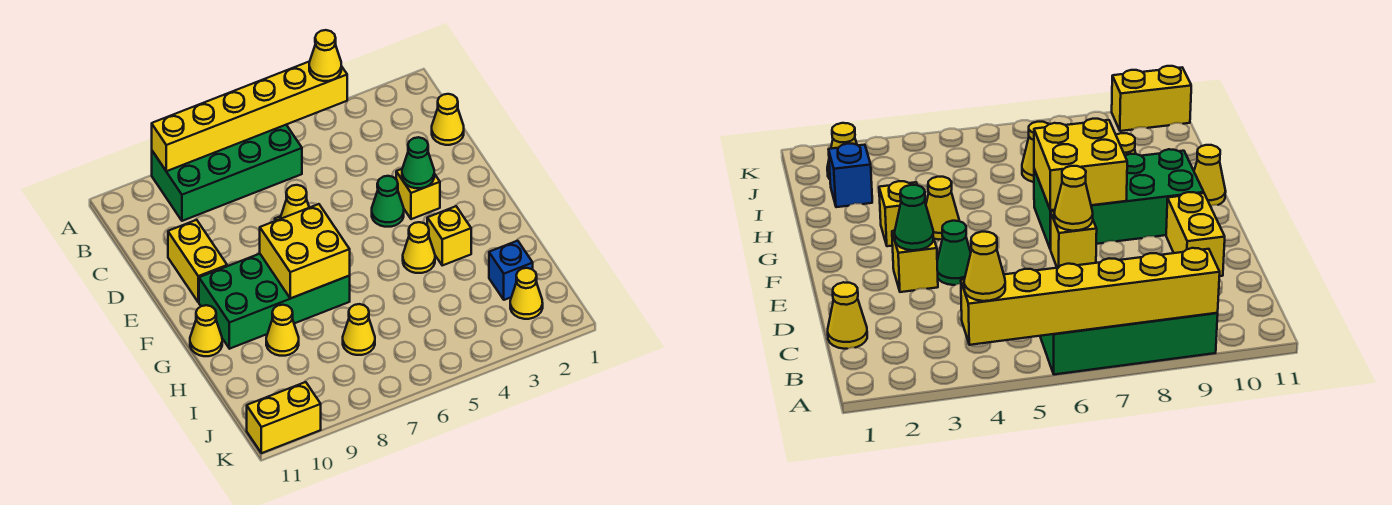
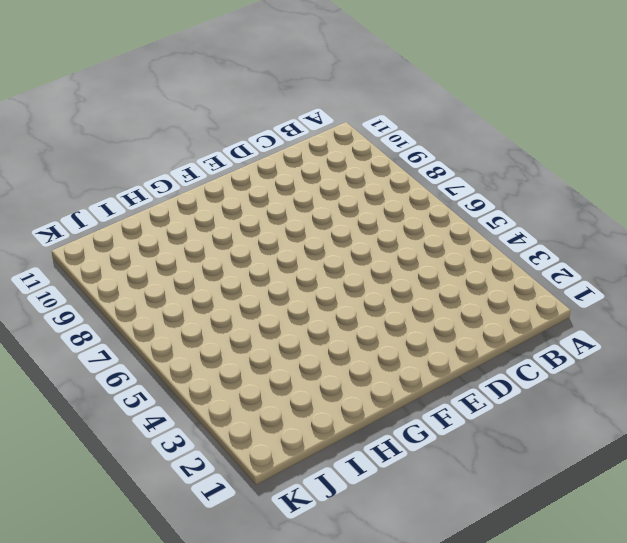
none -> green brick A6:B9 level 1
none -> yellow cone C1 level 1
none -> yellow brick D10:E10 level 1

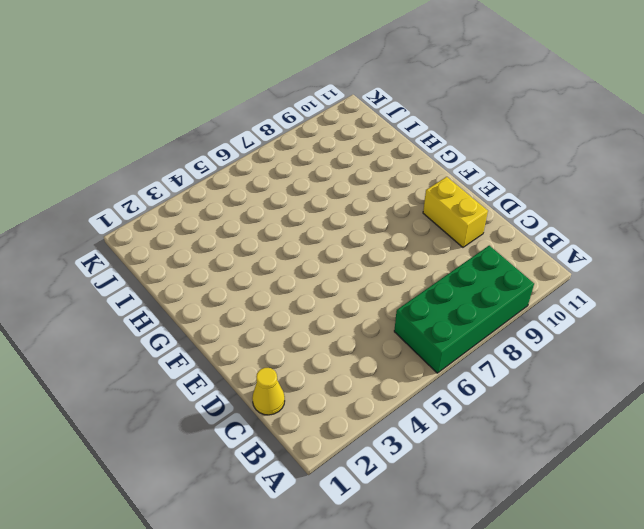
none -> yellow brick E3 level 1
none -> green cone E4 level 1
none -> yellow brick E7 level 1

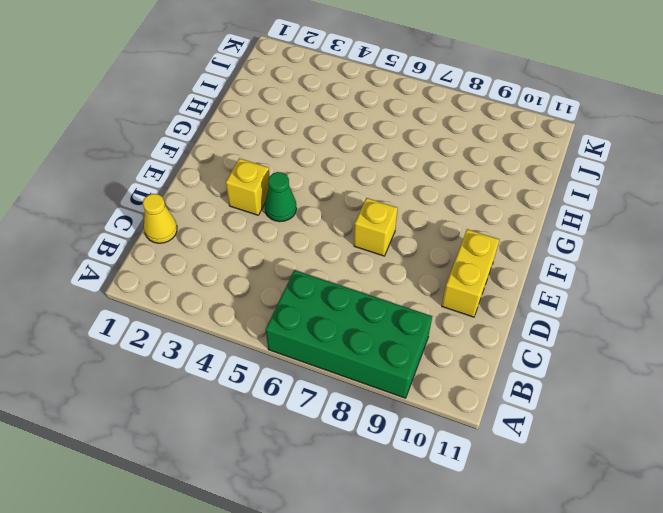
none -> green brick F7:G10 level 1
none -> yellow brick G3 level 1
none -> yellow cone G4 level 1

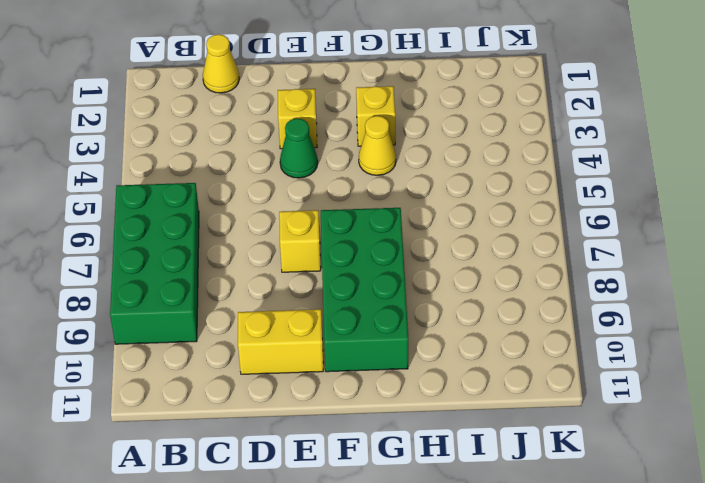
none -> yellow cone G11 level 1
none -> yellow cone H9 level 1
none -> blue brick I2 level 1

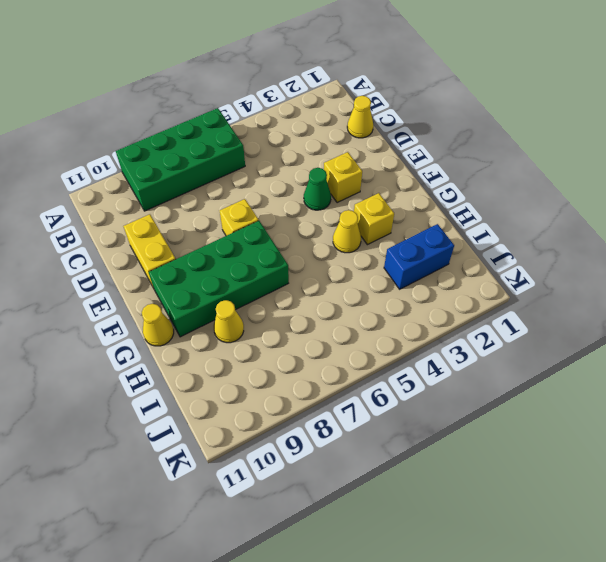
blue brick I2:I3 level 1 -> blue brick I2 level 1
none -> yellow cone I7 level 1
none -> yellow cone J2 level 1
none -> yellow brick K10:K11 level 1

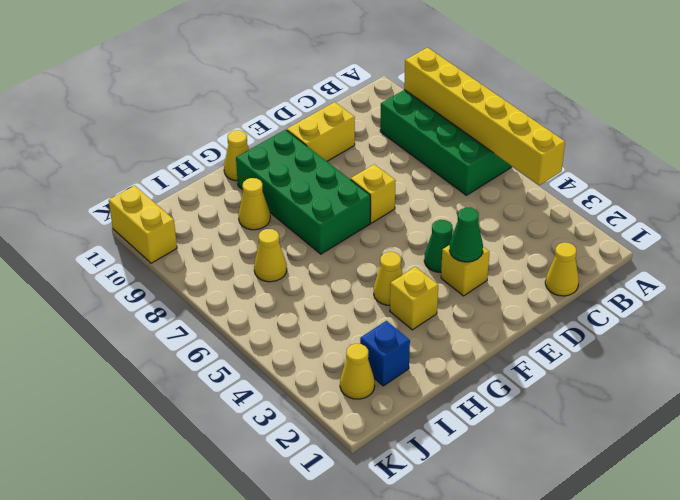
none -> yellow cone E7 level 2
none -> yellow brick F7:G8 level 2
none -> yellow cone A4 level 3

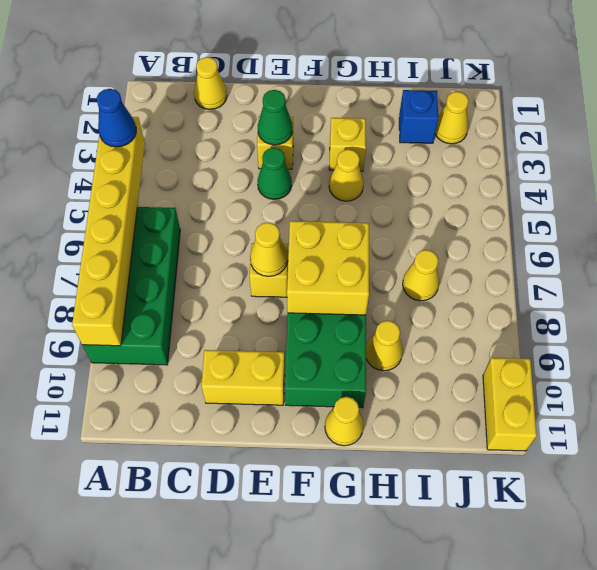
blue cone A4 level 3 -> yellow cone A4 level 3

